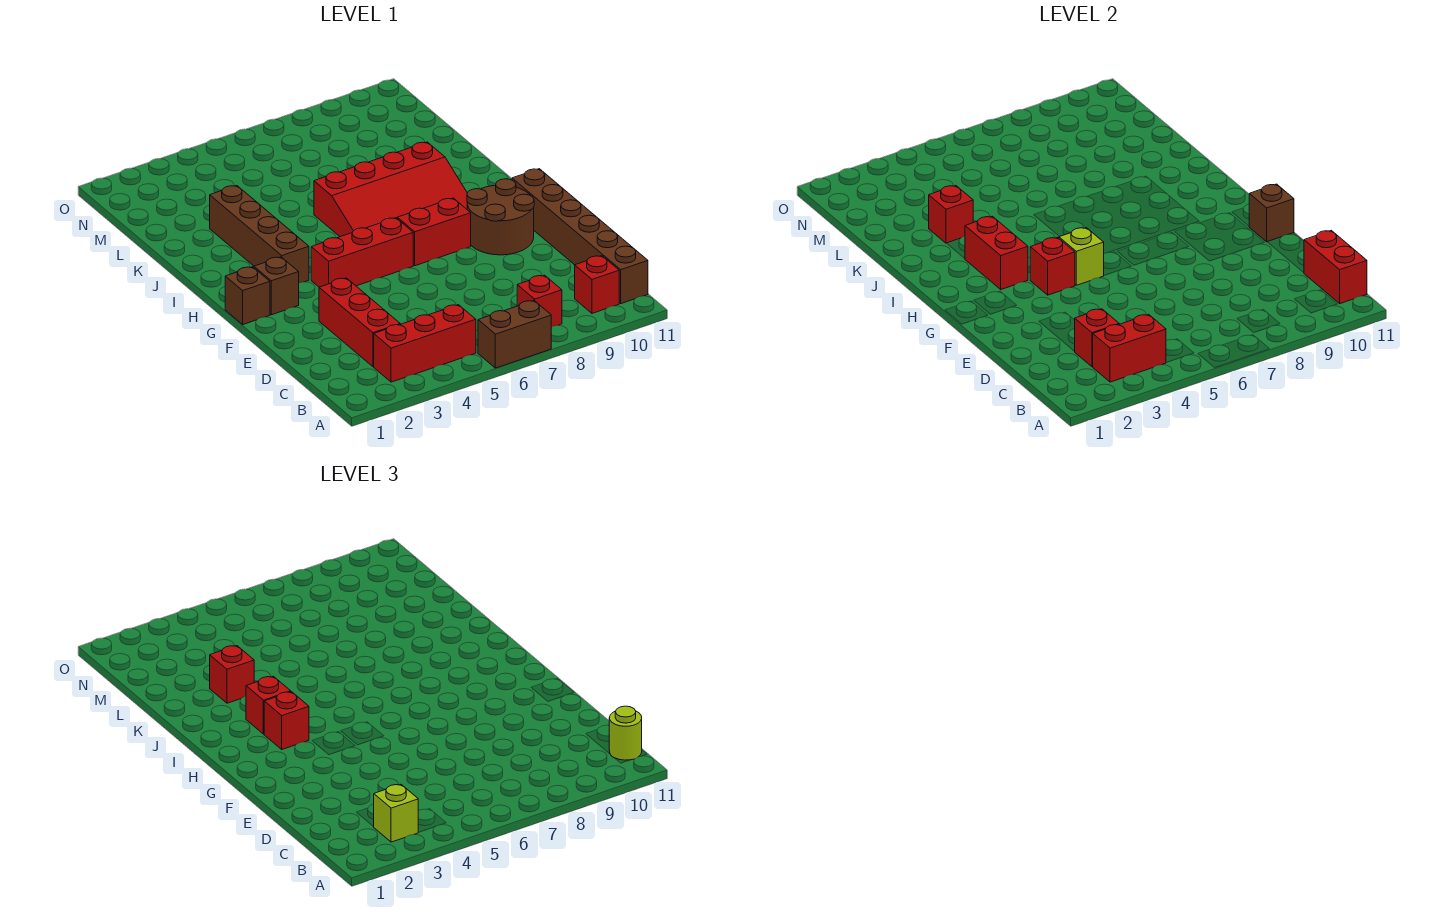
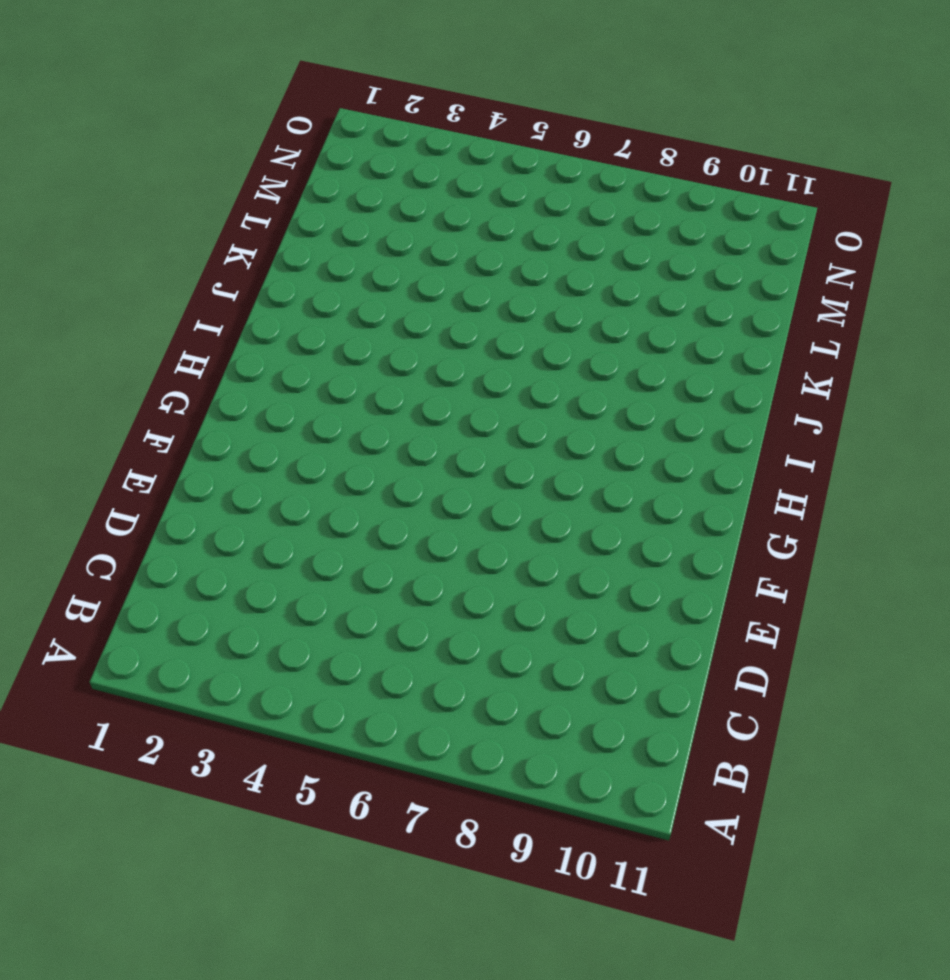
none -> brown brick A6:A7 level 1
none -> red brick B3:B5 level 1
none -> red brick B8 level 1

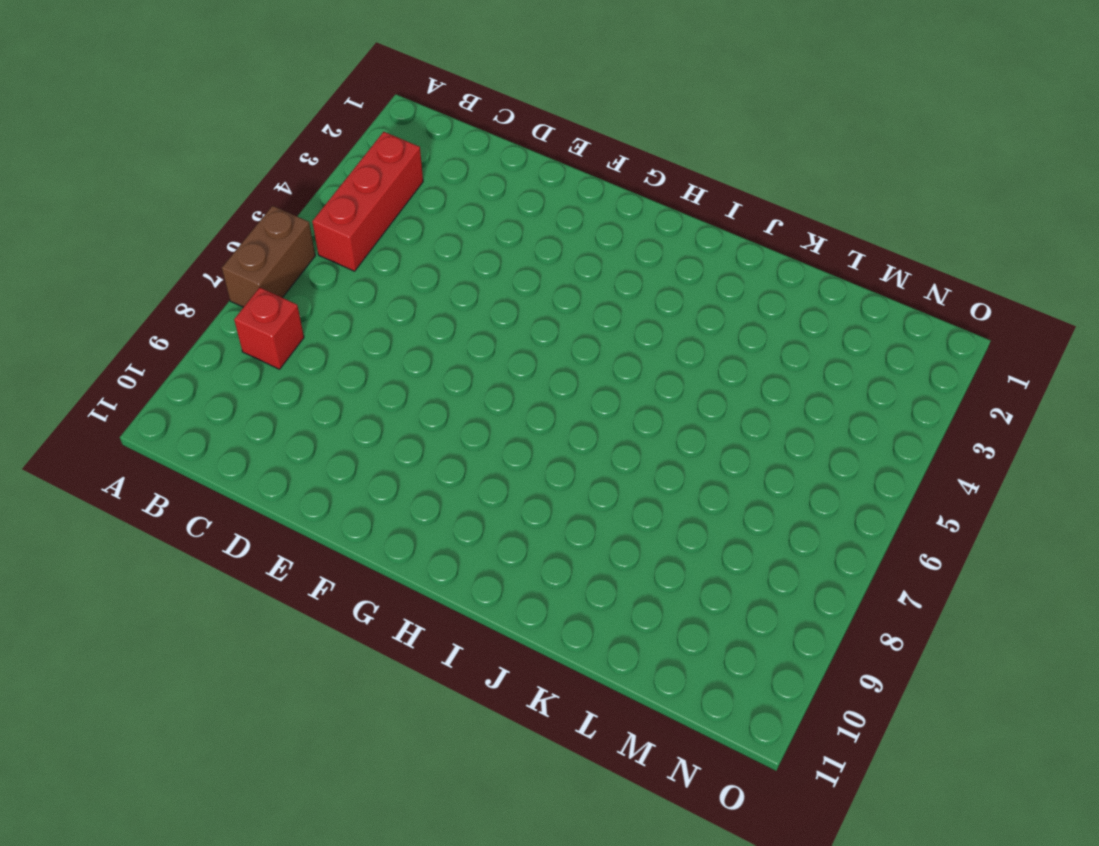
none -> red brick B10 level 1
none -> brown brick B11:G11 level 1
none -> red brick C3:E3 level 1

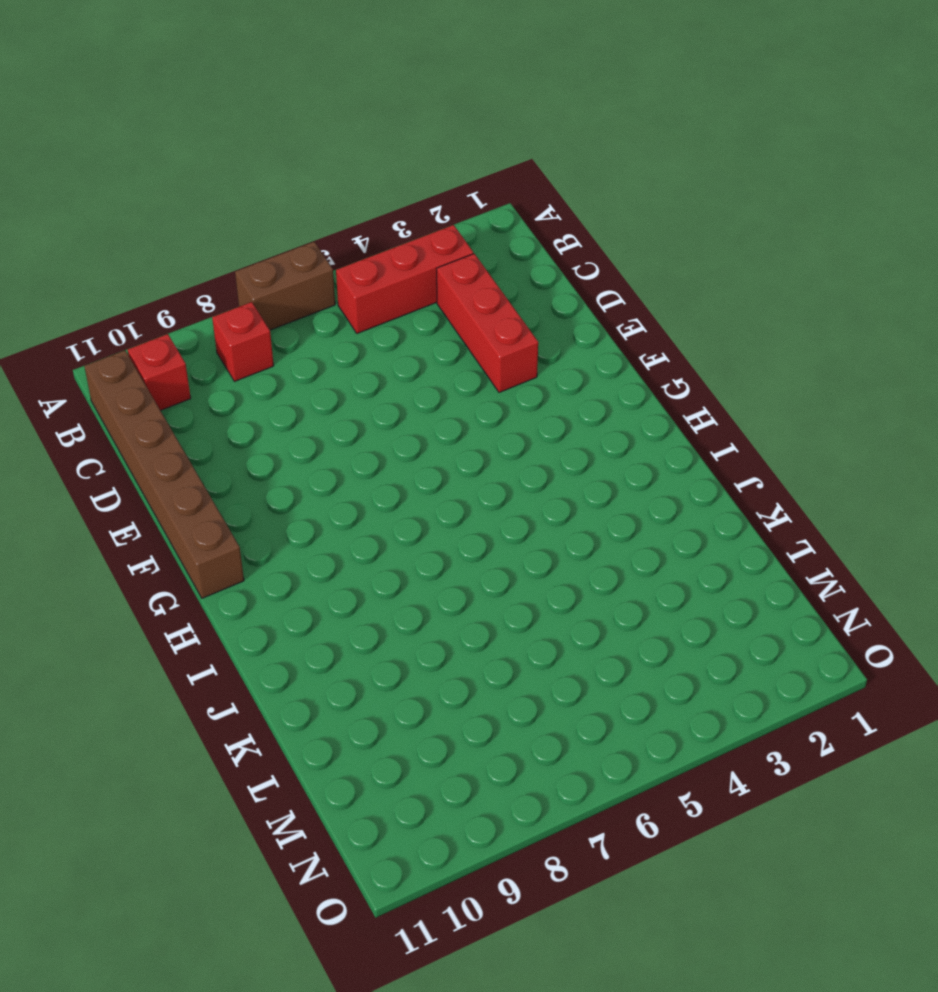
none -> brown round brick F9:G10 level 1
none -> brown brick G1 level 1
none -> brown brick G2 level 1

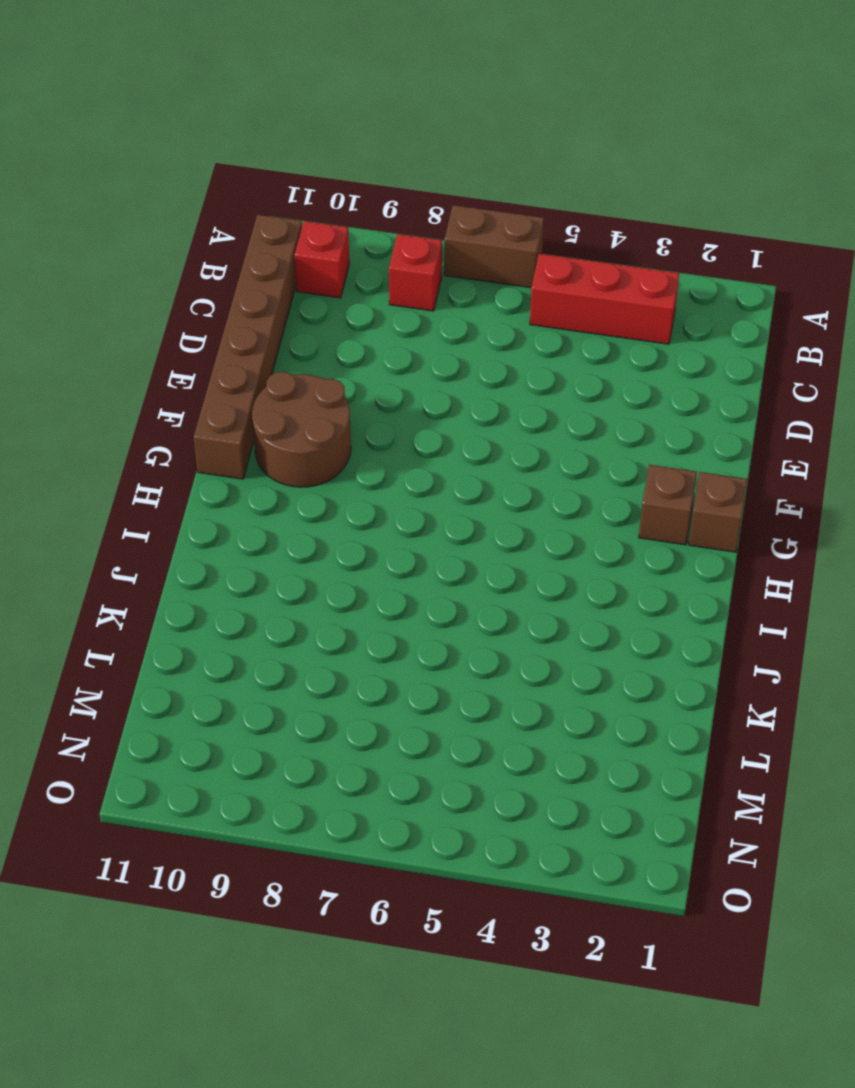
none -> red brick C3:E3 level 1
none -> red brick G4:G6 level 1
none -> red brick G7:G8 level 1

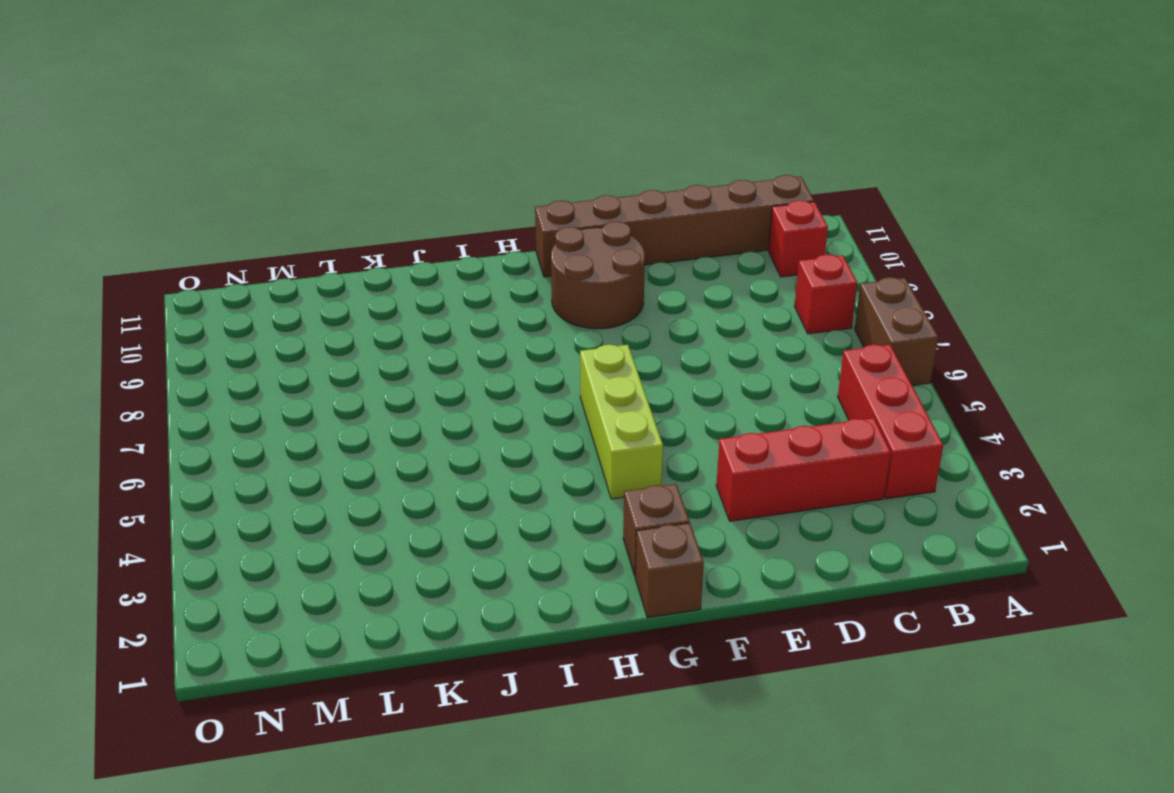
lime brick G4:G6 level 1 -> red brick G4:G6 level 1
none -> red brick G7:G8 level 1
none -> brown brick H3:K3 level 1
none -> red slope H6:J9 level 1 top J

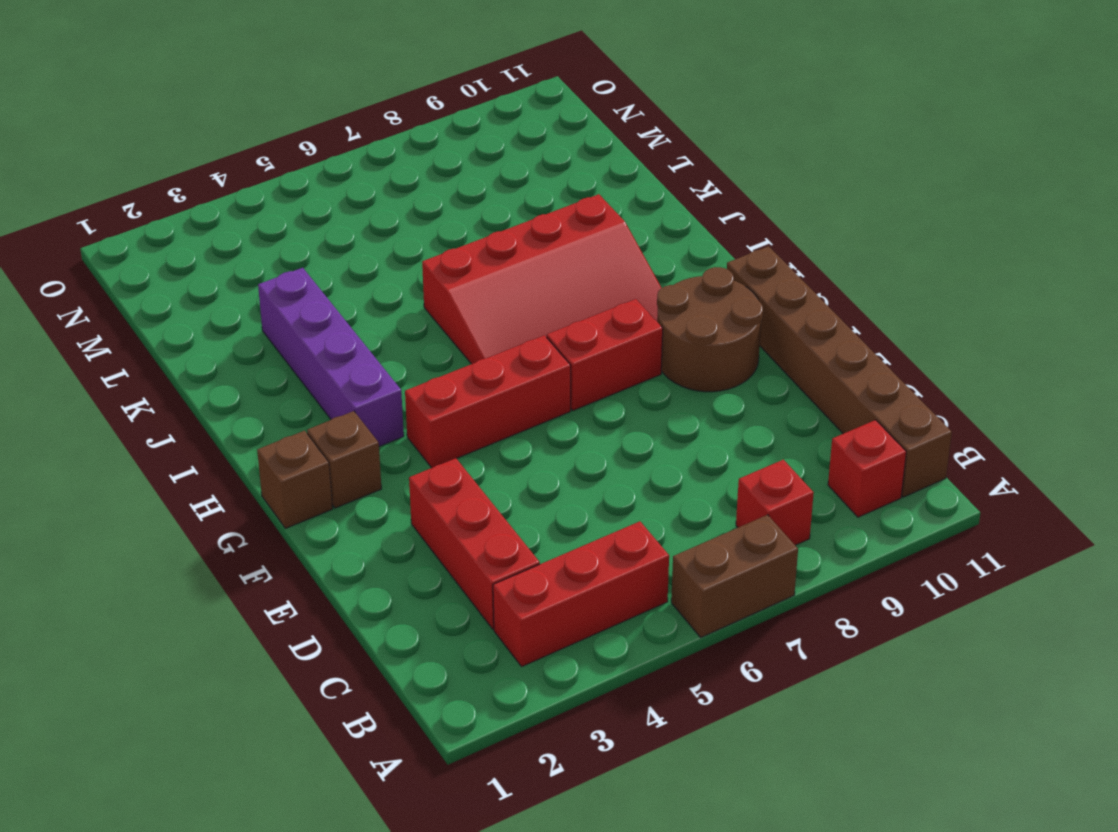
purple brick H3:K3 level 1 -> brown brick H3:K3 level 1
none -> red brick B3:B4 level 2
none -> red brick B11:C11 level 2
none -> red brick C3 level 2

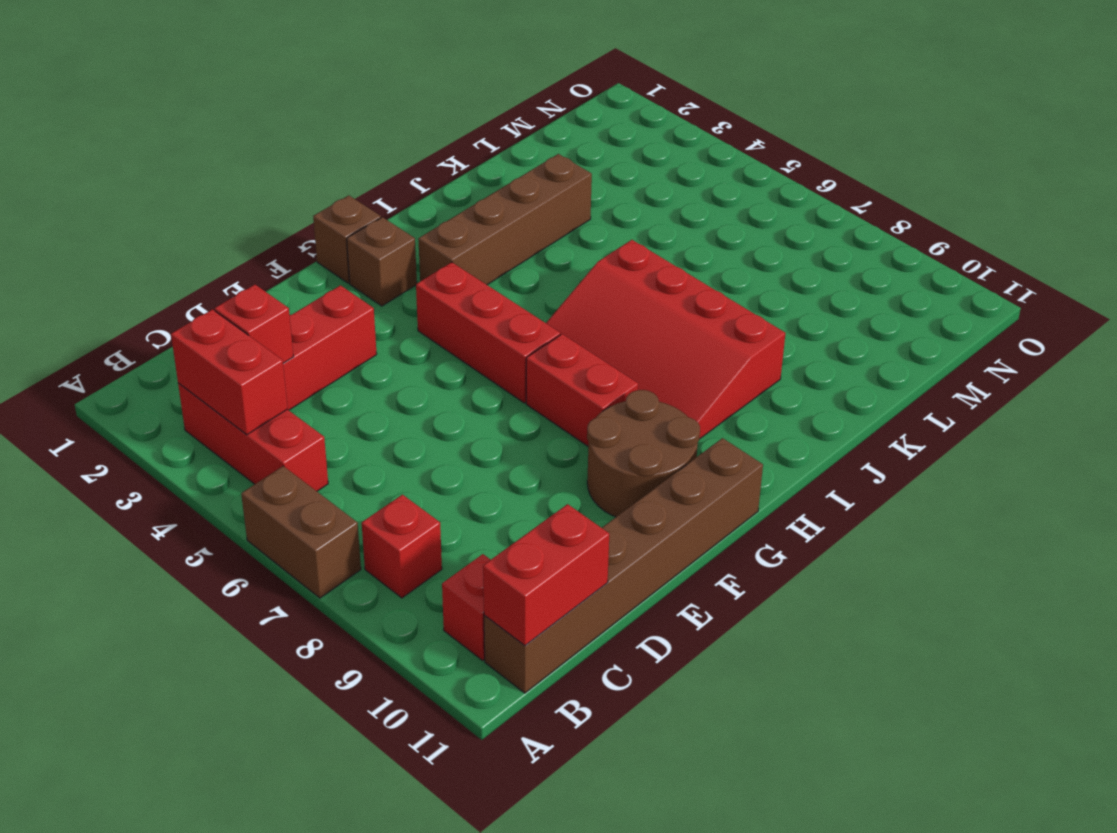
none -> brown brick F11 level 2
none -> red brick G4 level 2
none -> lime brick G5 level 2

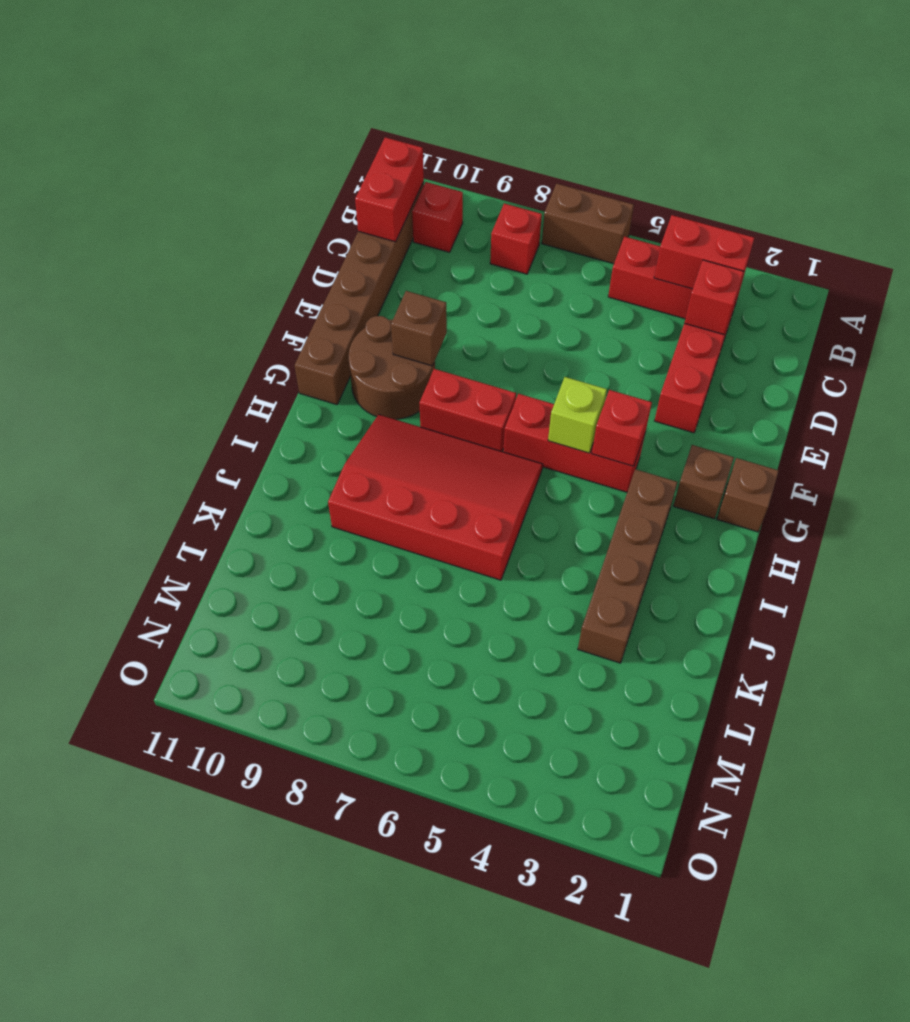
brown brick F9 level 2 -> brown brick F11 level 2
none -> red brick H3:I3 level 2
none -> red brick K3 level 2
none -> lime brick B3 level 3

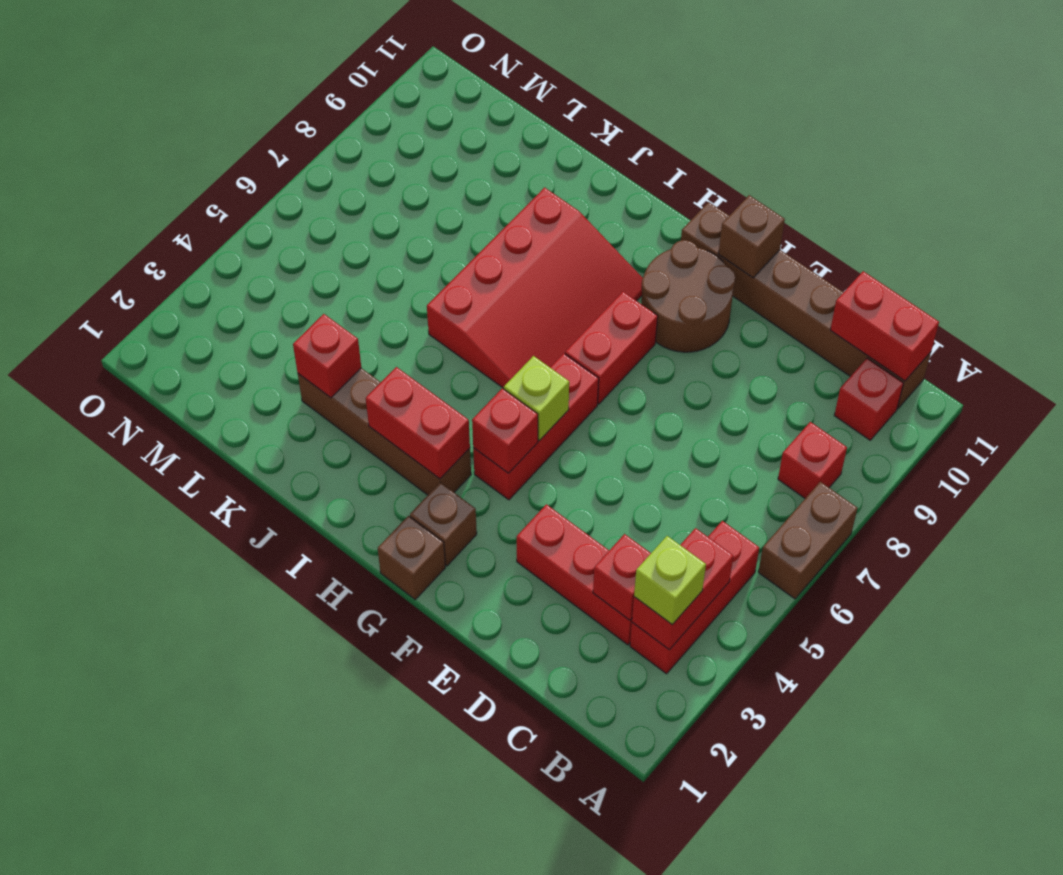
none -> lime round brick B11 level 3
none -> red brick H3 level 3
none -> red brick I3 level 3

